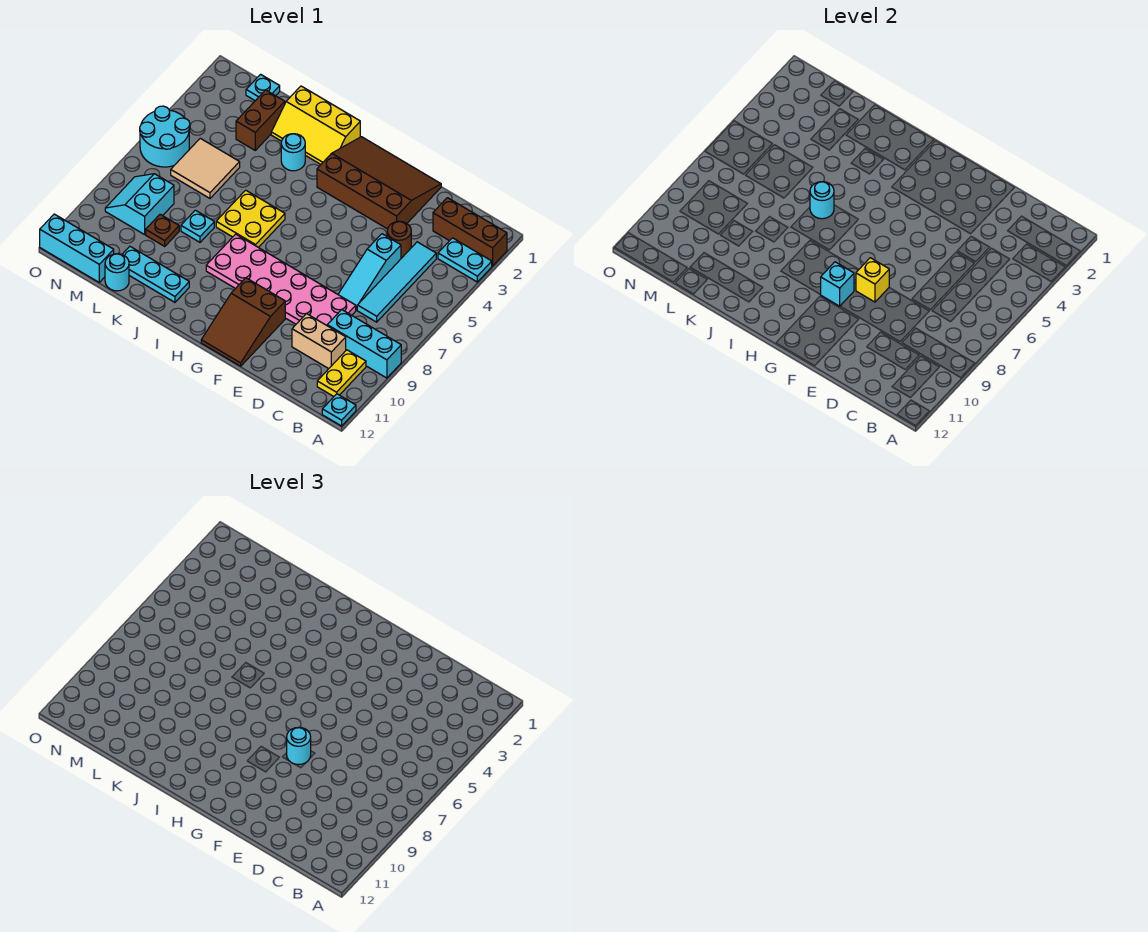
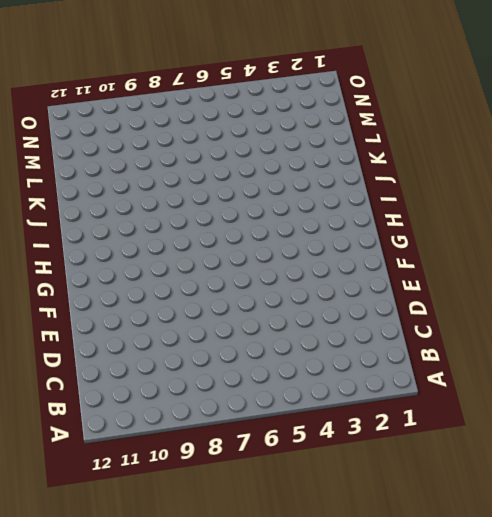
none -> brown brick A2:C2 level 1
none -> cyan plate A3:B3 level 1
none -> cyan brick A9:C9 level 1

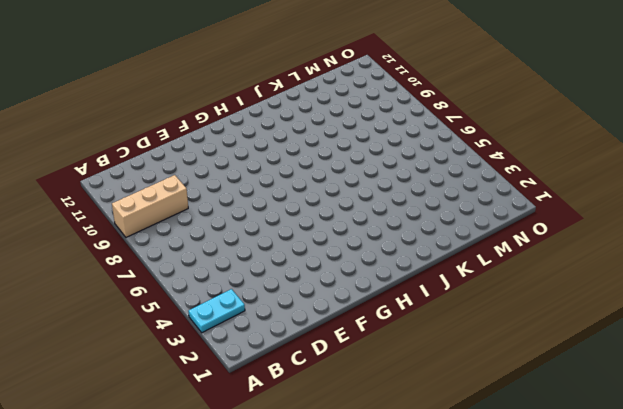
tan brick A9:C9 level 1 -> cyan brick A9:C9 level 1
none -> brown brick A2:C2 level 1
none -> cyan plate A12 level 1
none -> yellow plate B10:B11 level 1

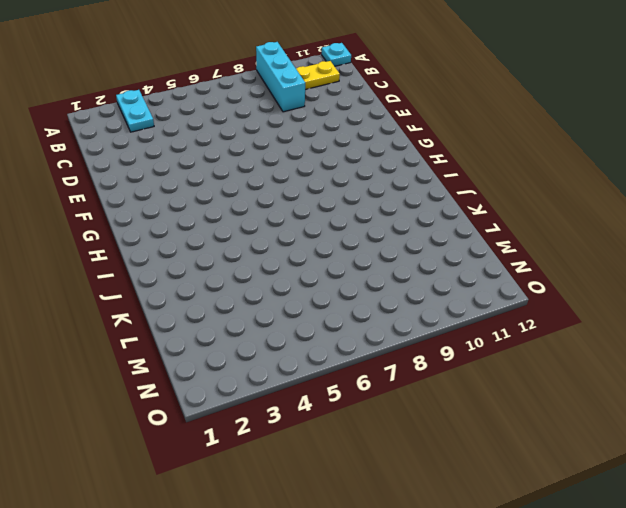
none -> brown brick A2:C2 level 1
none -> cyan tile C4:C7 level 1
none -> tan brick C10:D10 level 1

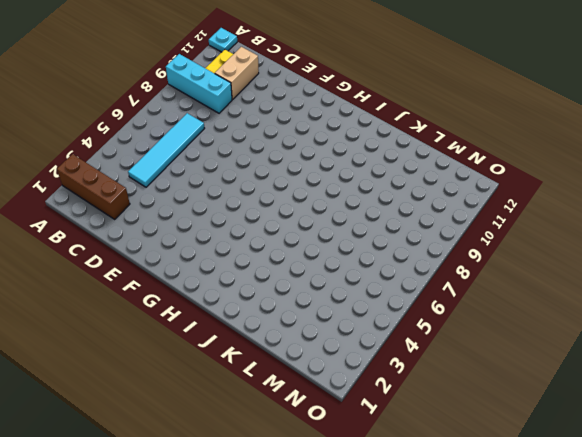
tan brick C10:C11 level 1 -> tan brick C10:D10 level 1
none -> cyan plate A3:B3 level 1
none -> brown round brick D4 level 1
none -> cyan slope D5:D7 level 1 top 5

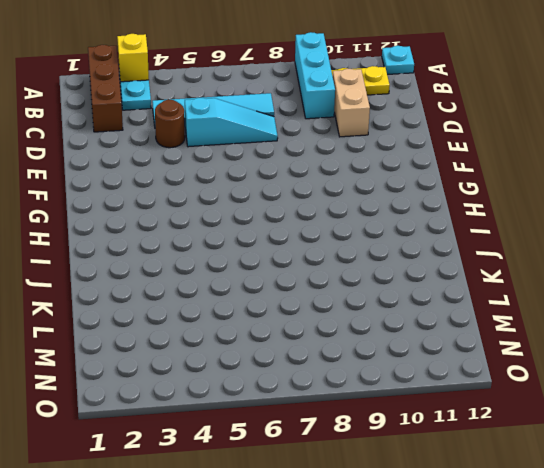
yellow brick A3 level 2 -> yellow brick F8 level 2
none -> pink plate D8:I9 level 1
none -> brown slope E1:H3 level 1 top 3
none -> brown slope F10:G12 level 1 top 10

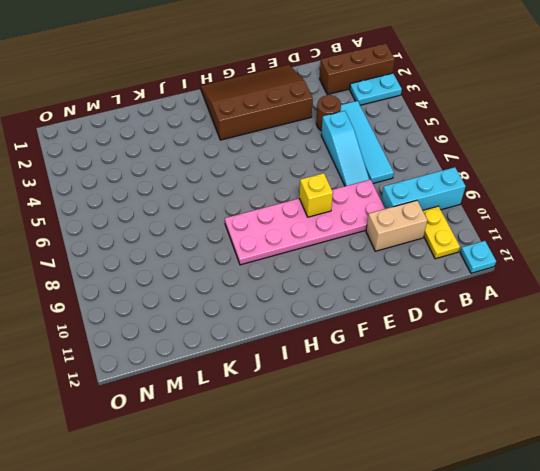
none -> brown slope F10:G12 level 1 top 10
none -> yellow slope I1:K2 level 1 top 1
none -> yellow plate I6:J7 level 1

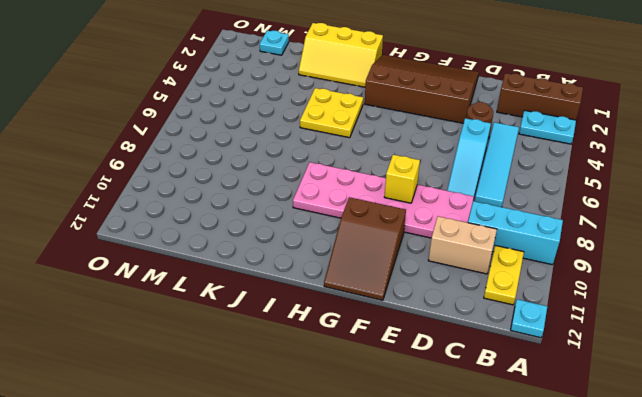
yellow plate I4:J5 level 1 -> yellow plate I6:J7 level 1
none -> cyan round brick J3 level 1
none -> cyan plate J11:L11 level 1
none -> cyan plate K8 level 1

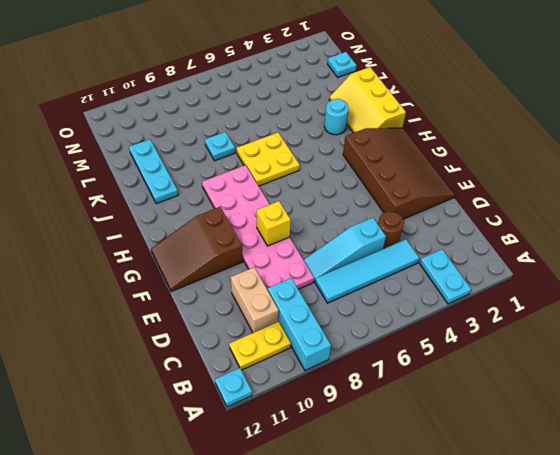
none -> brown brick A2:C2 level 1
none -> brown brick L2:L3 level 1
none -> tan tile L5:M6 level 1

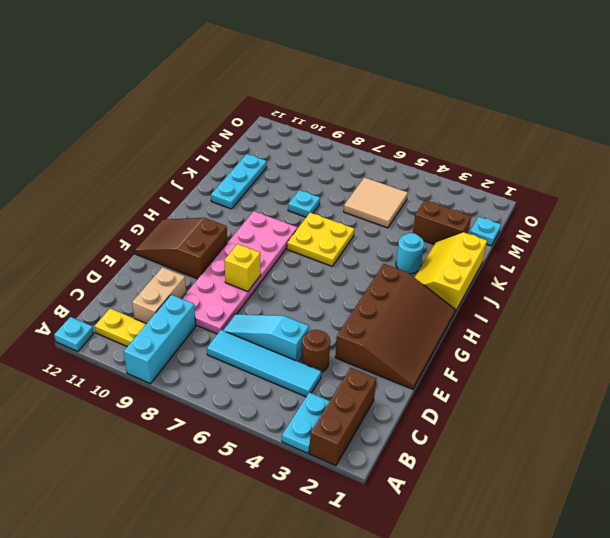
none -> brown plate L9 level 1
none -> cyan round brick L12 level 1
none -> cyan slope M8:N9 level 1 top M

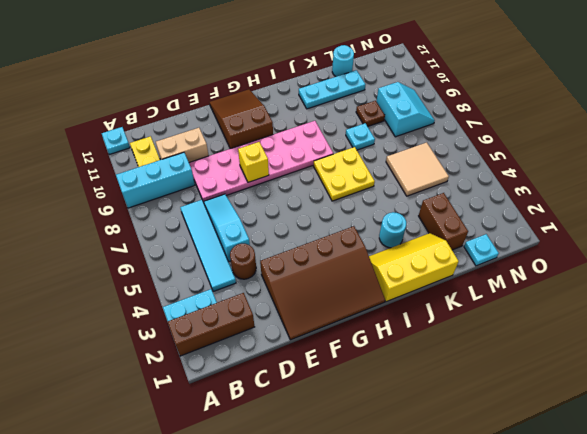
none -> cyan brick M12:O12 level 1
none -> cyan round brick N5:O6 level 1
none -> cyan brick G9 level 2

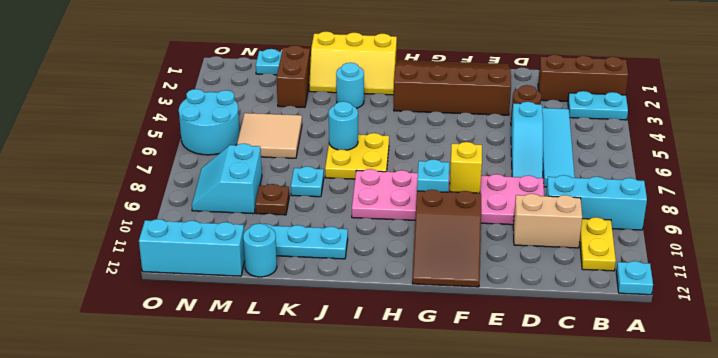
none -> cyan round brick F8 level 3

